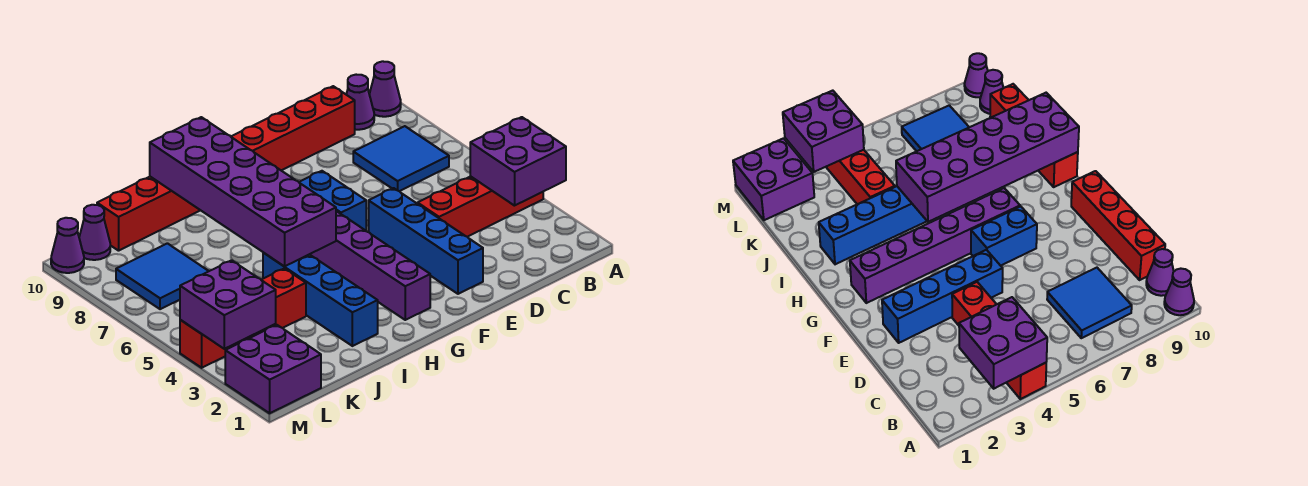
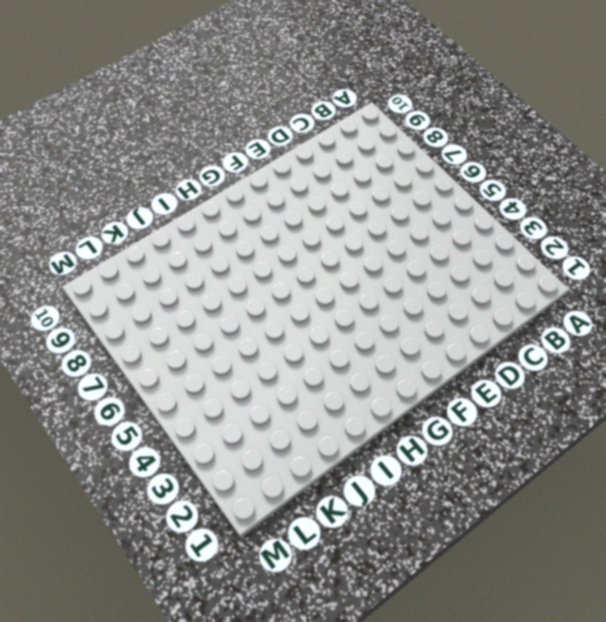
none -> red brick A4:D4 level 1
none -> purple cone A10 level 1
none -> blue tile B7:C8 level 1

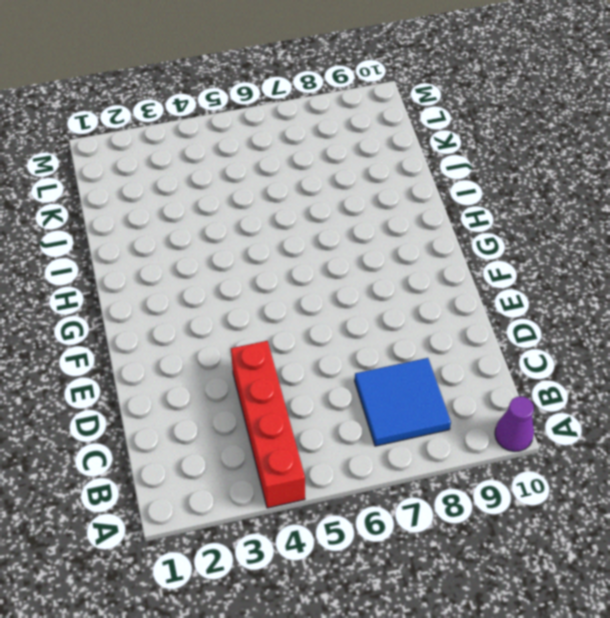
none -> purple cone B10 level 1
none -> red brick C10:F10 level 1
none -> blue brick E2:E5 level 1

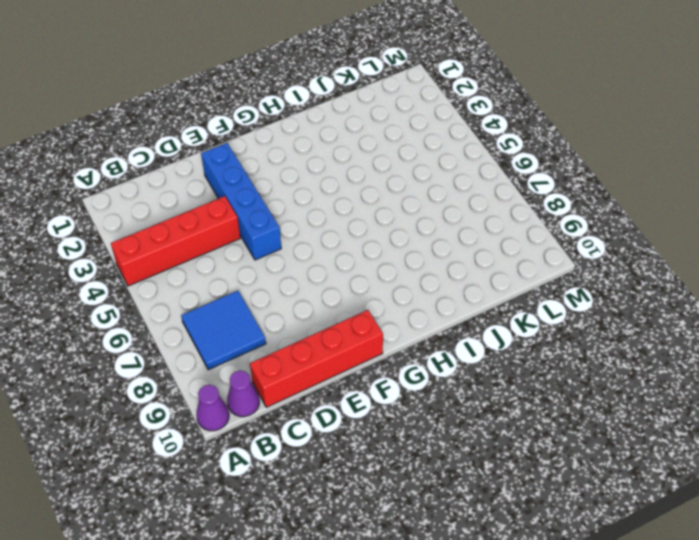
none -> blue brick F6:F7 level 1
none -> purple brick G2:G7 level 1
none -> red brick H10:K10 level 1

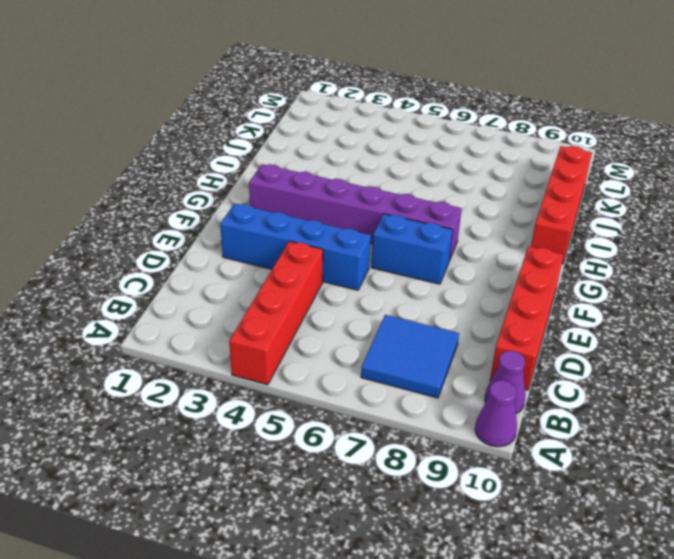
none -> blue brick I2:I5 level 1
none -> red brick J4:M4 level 1
none -> blue tile K7:L8 level 1

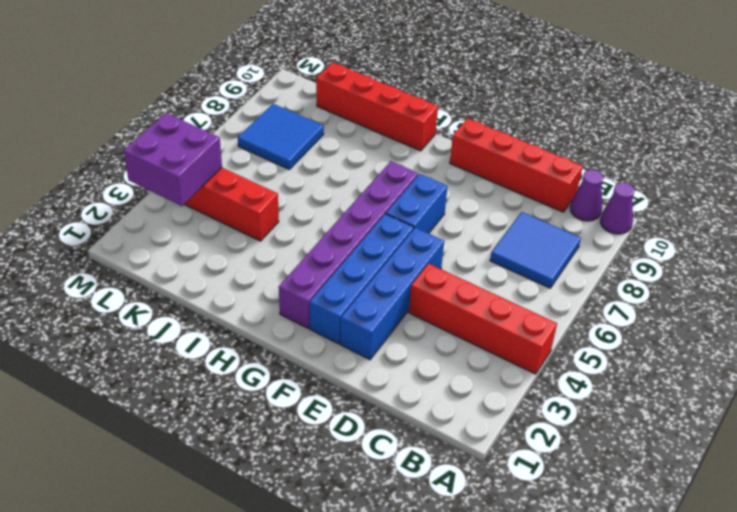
blue brick F2:F5 level 1 -> blue brick I2:I5 level 1
none -> purple brick L1:M2 level 1
none -> purple cone L10 level 1
none -> purple cone M10 level 1

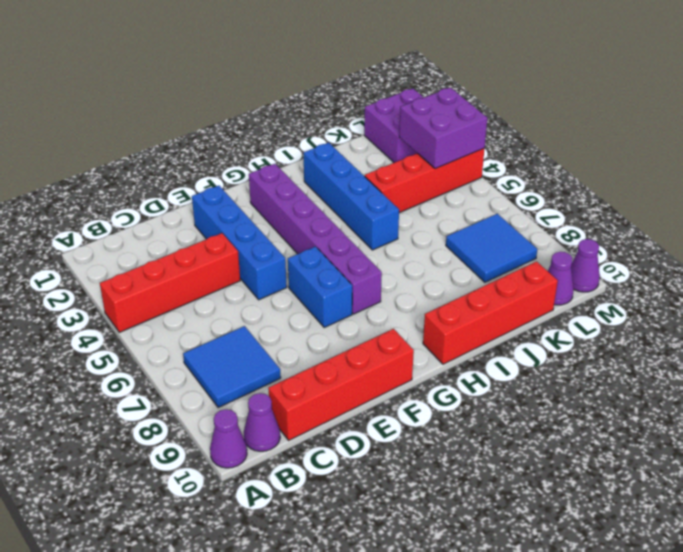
none -> purple brick A3:B4 level 2
none -> purple brick H5:I10 level 2

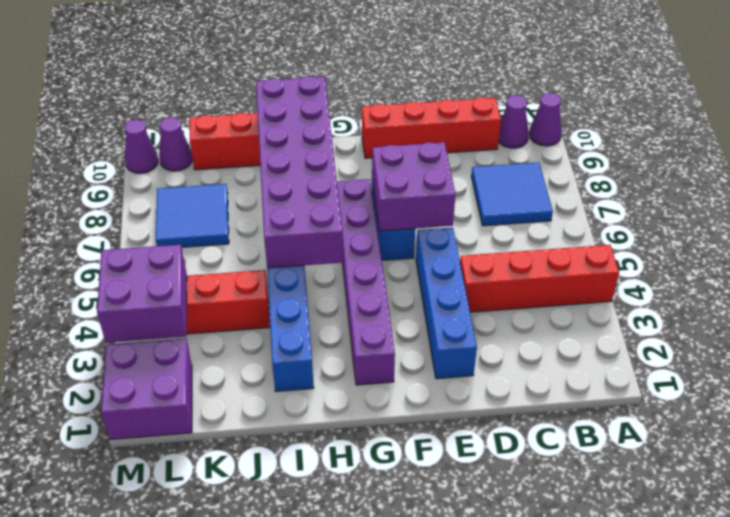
purple brick E6:F7 level 2 -> purple brick A3:B4 level 2

